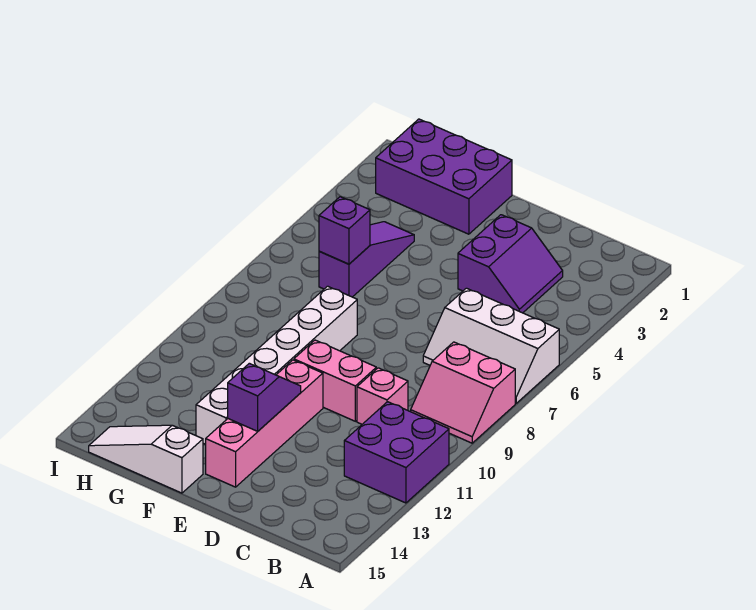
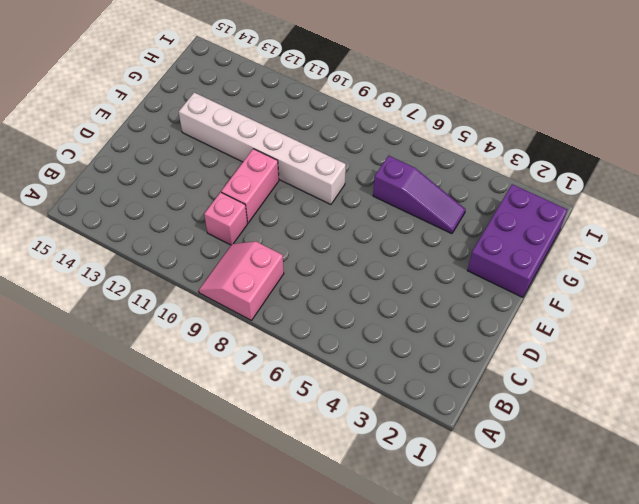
none -> white slope A6:C7 level 1 top 6
none -> purple brick A11:B12 level 1
none -> purple slope C3:D4 level 1 top D

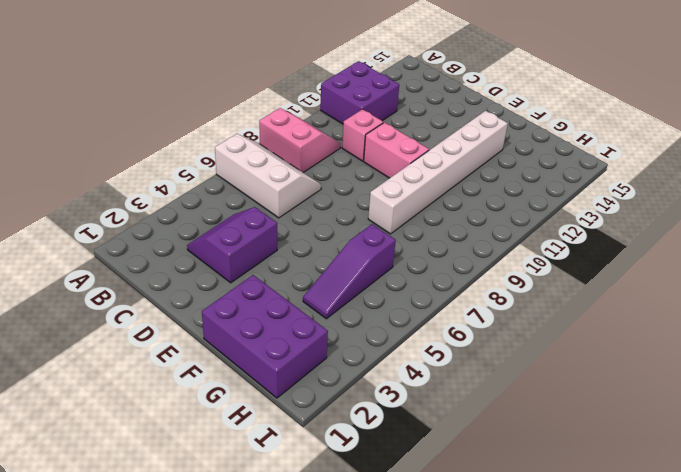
none -> pink brick E11:E14 level 1
none -> white slope F15:H15 level 1 top F
none -> purple slope E12:E13 level 2 top 13

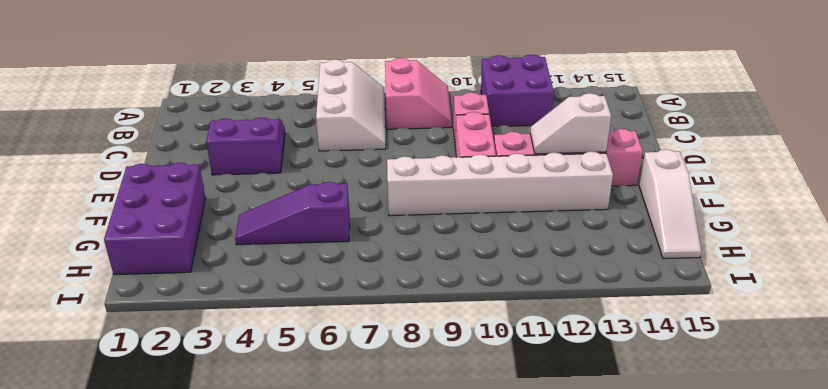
white slope E12:E13 level 2 top 13 -> purple slope E12:E13 level 2 top 13
none -> purple brick G6 level 2

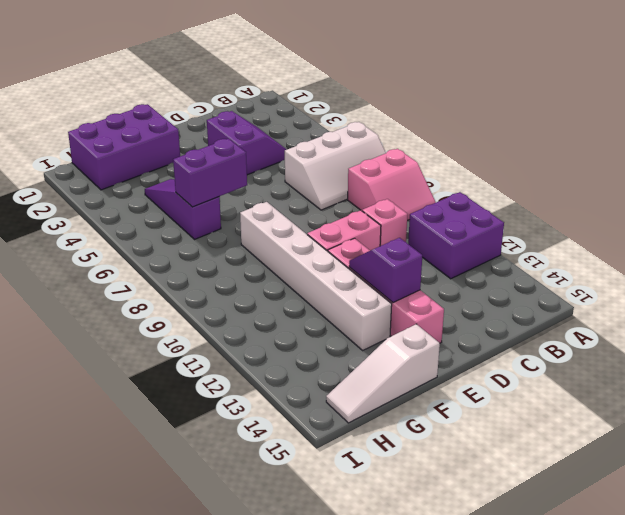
purple brick F6:G6 level 2 -> purple brick G6 level 2

